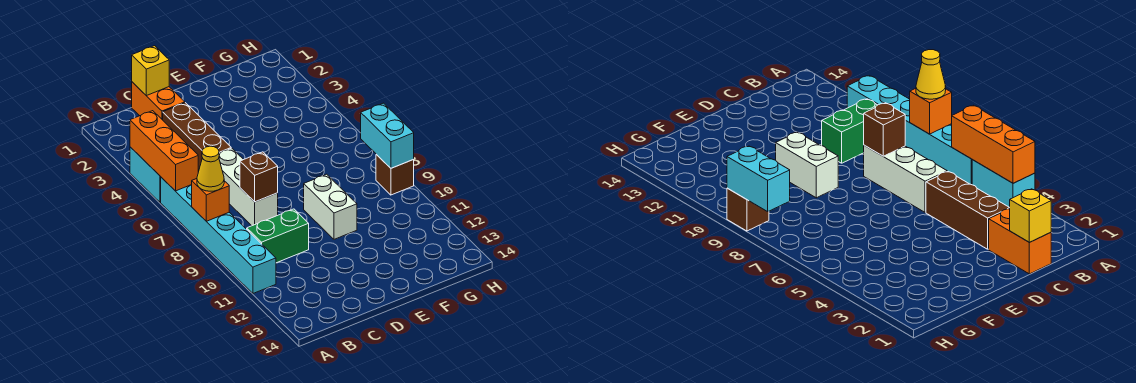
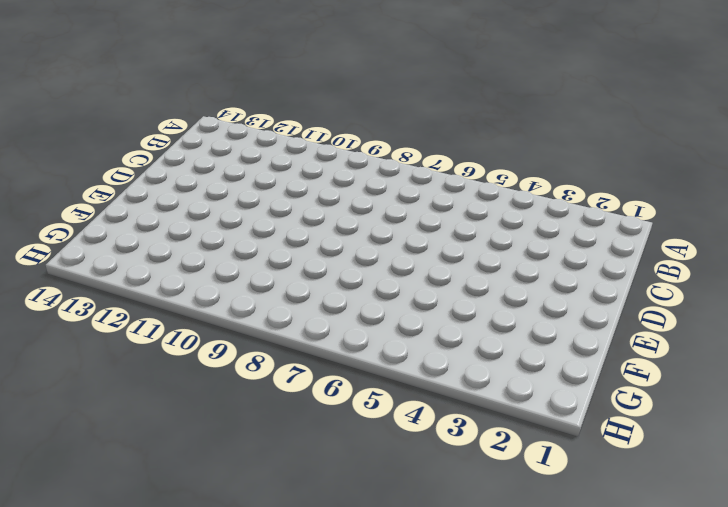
none -> cyan brick A4:A5 level 1
none -> cyan brick A6:A11 level 1
none -> green brick B10:C10 level 1

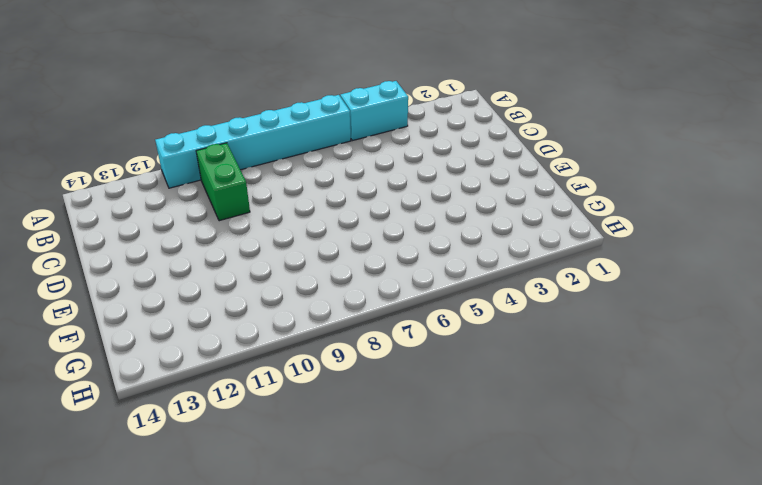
none -> orange brick C1:C2 level 1
none -> brown brick C3:C5 level 1
none -> white brick C6:C8 level 1

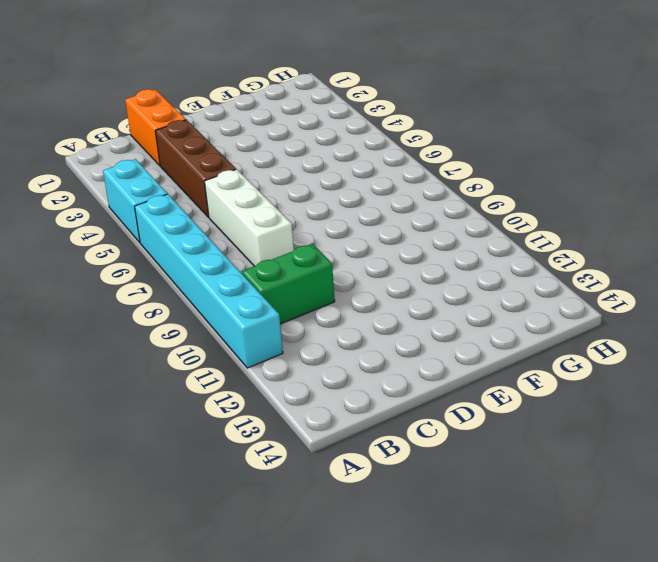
none -> white brick E9:E10 level 1
none -> brown brick H9 level 1
none -> orange brick A4:A6 level 2

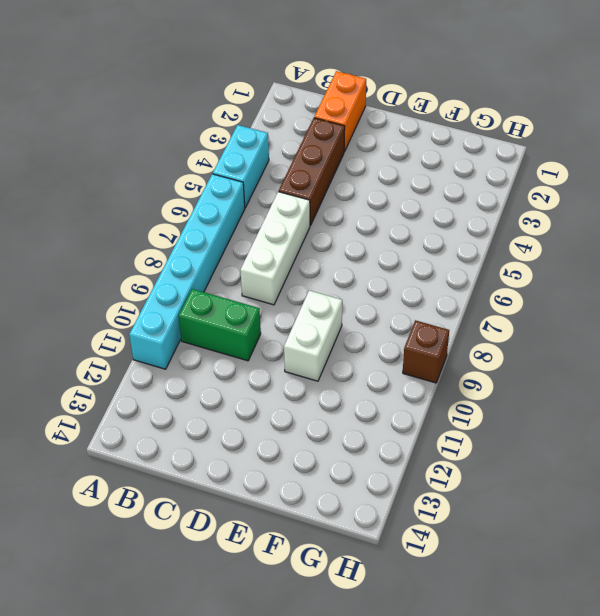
none -> orange brick A4:A6 level 2
none -> orange brick A8 level 2
none -> yellow brick C1 level 2

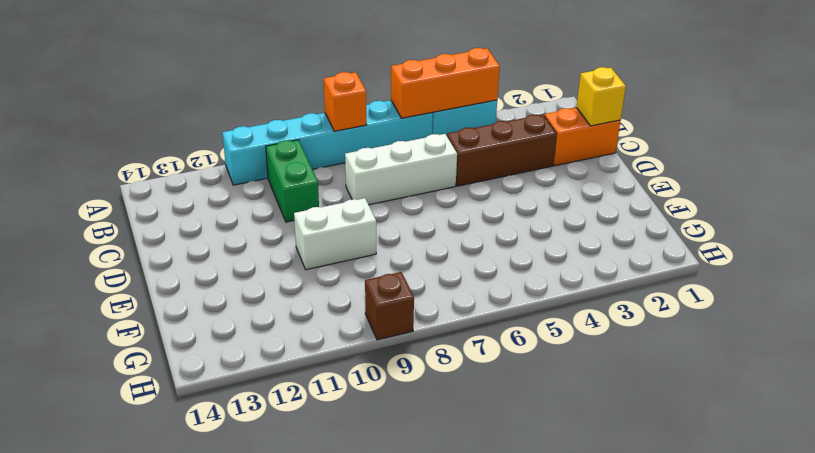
none -> brown brick C8 level 2
none -> cyan brick H8:H9 level 2
none -> yellow cone A8 level 3

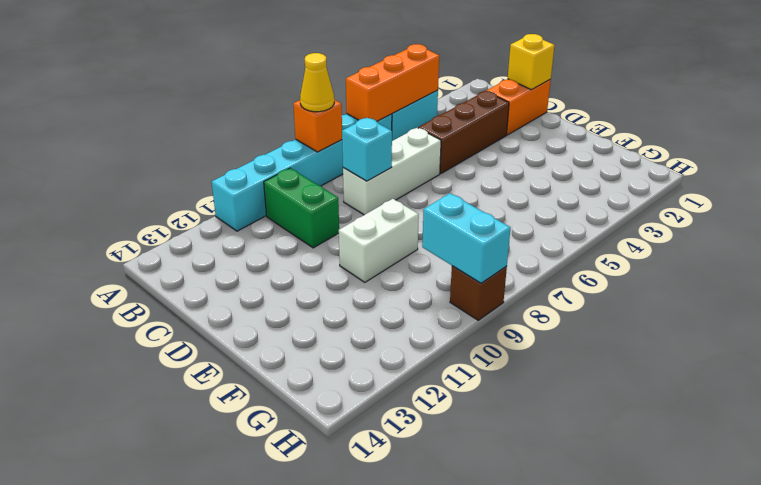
cyan brick C8 level 2 -> brown brick C8 level 2
cyan brick G9:H9 level 2 -> cyan brick H8:H9 level 2

